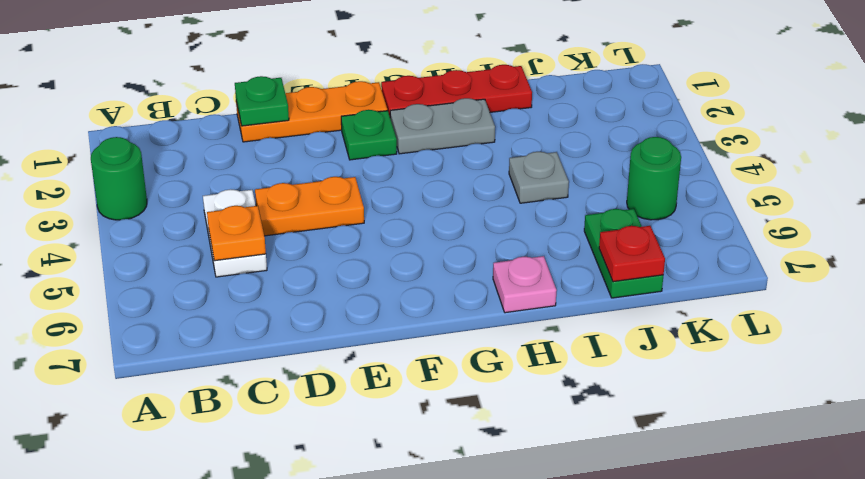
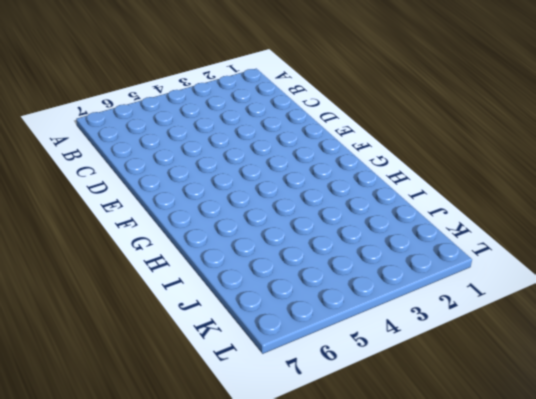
none -> green round brick A3 level 1
none -> white plate C4:C5 level 1
none -> orange plate D1:F1 level 1

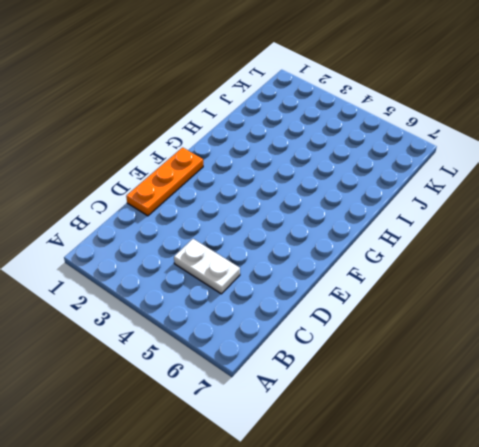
none -> green round brick A3 level 1
none -> orange plate D4:E4 level 1
none -> green plate F2 level 1

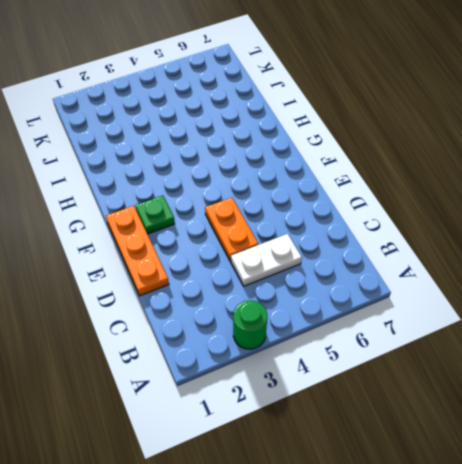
none -> red plate G1:I1 level 1
none -> grey plate G2:H2 level 1
none -> pink plate H7 level 1

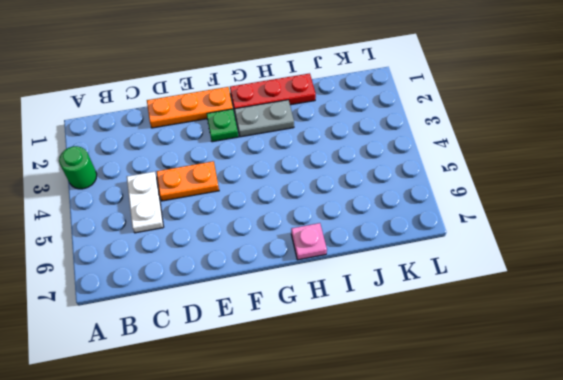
none -> grey plate I4 level 1
none -> green plate J6:J7 level 1
none -> green round brick K5 level 1

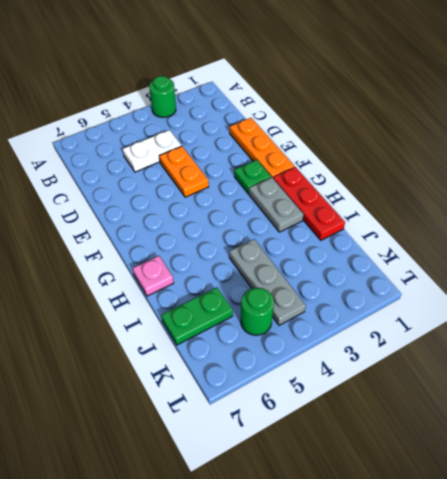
grey plate I4:K4 level 1 -> grey plate I4 level 1
none -> orange plate C5 level 2
none -> green plate D1 level 2
none -> red plate J7 level 2

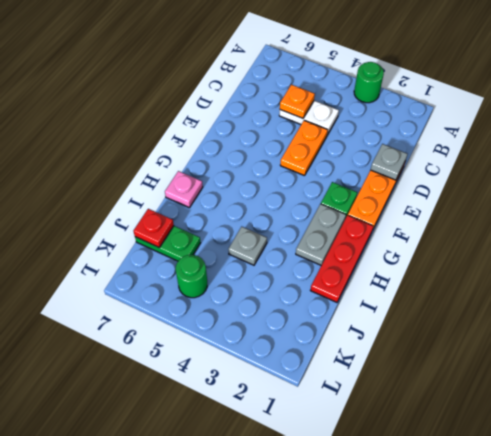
grey plate D1 level 2 -> green plate D1 level 2

